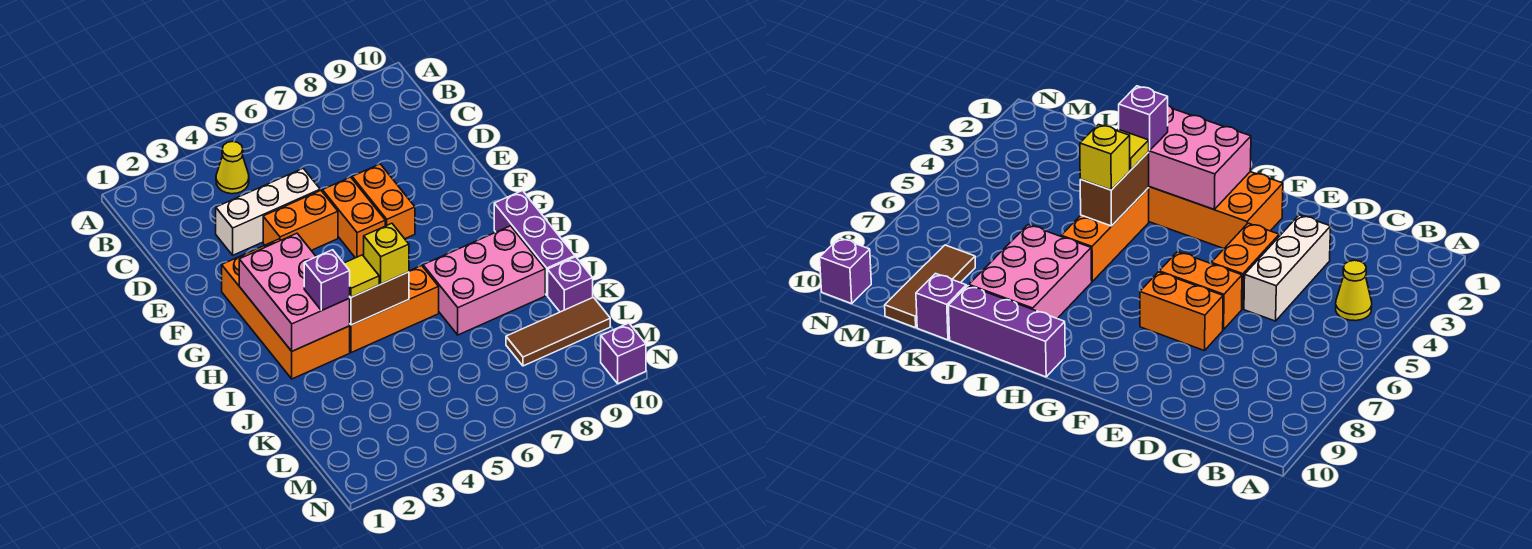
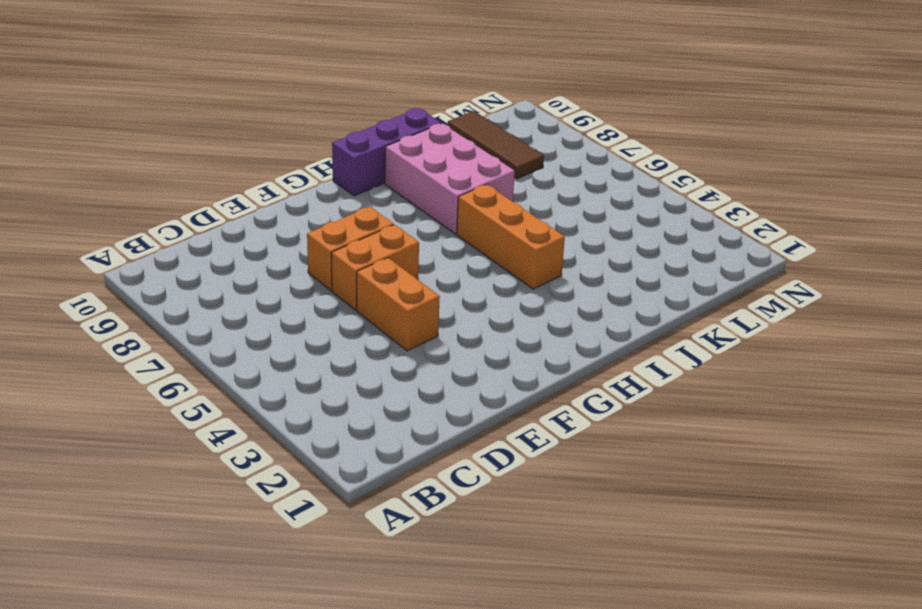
none -> yellow cone B4 level 1
none -> white brick D3:D5 level 1
none -> orange brick F2:I3 level 1

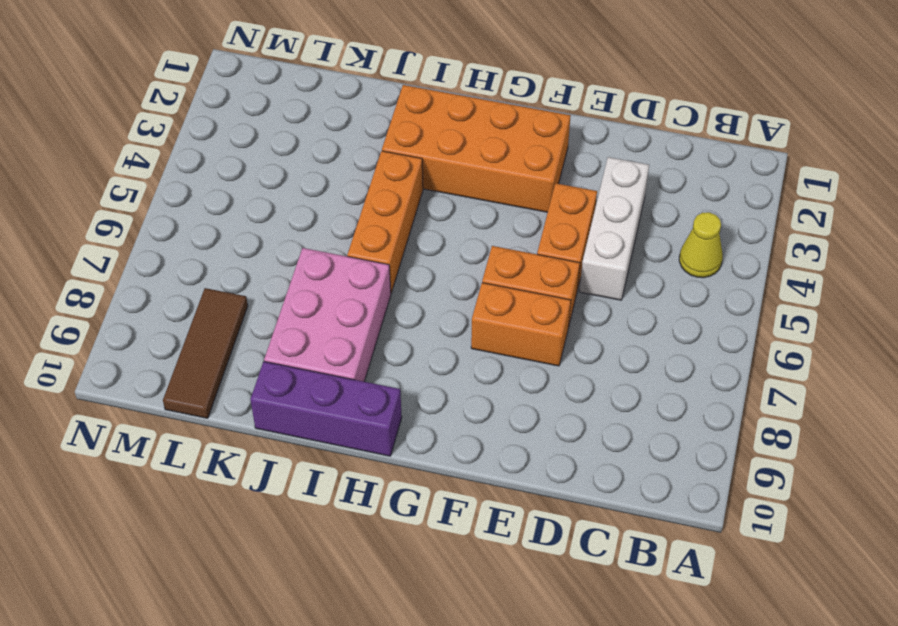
none -> purple brick K10 level 1
none -> purple brick N10 level 1
none -> pink brick G2:I3 level 2

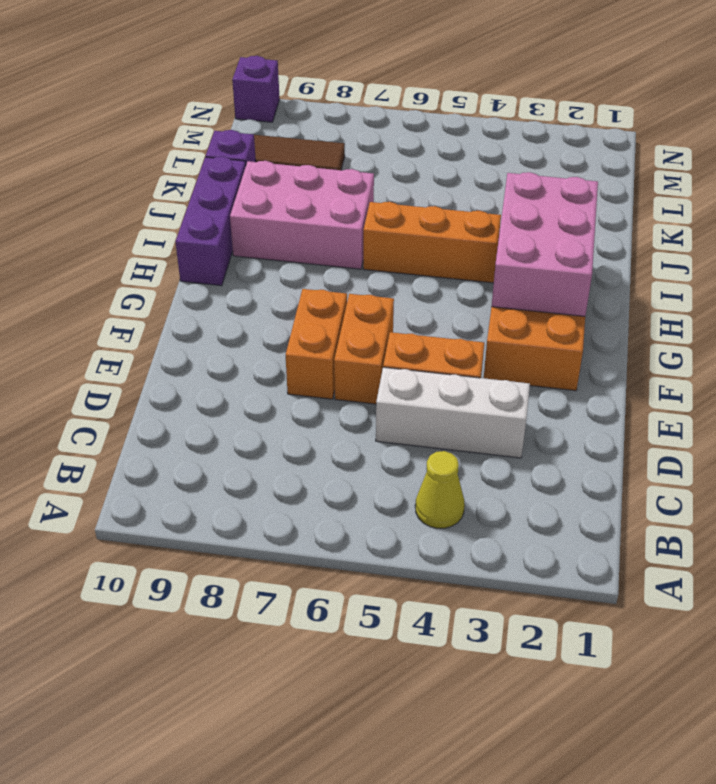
none -> brown brick I4:I5 level 2
none -> purple brick I3 level 3
none -> yellow tile I4 level 3

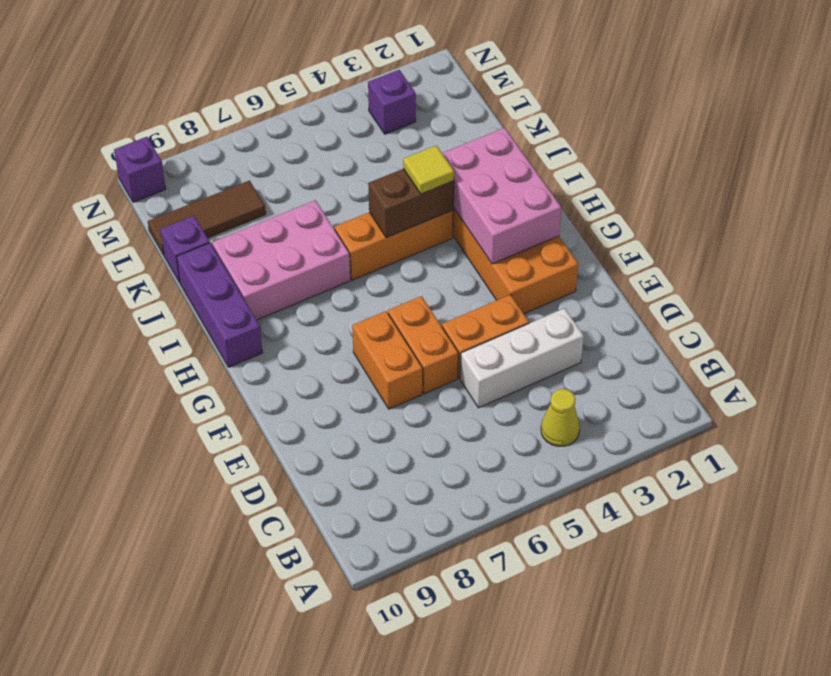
purple brick M3 level 1 -> purple brick I3 level 3
none -> yellow brick I5 level 3

